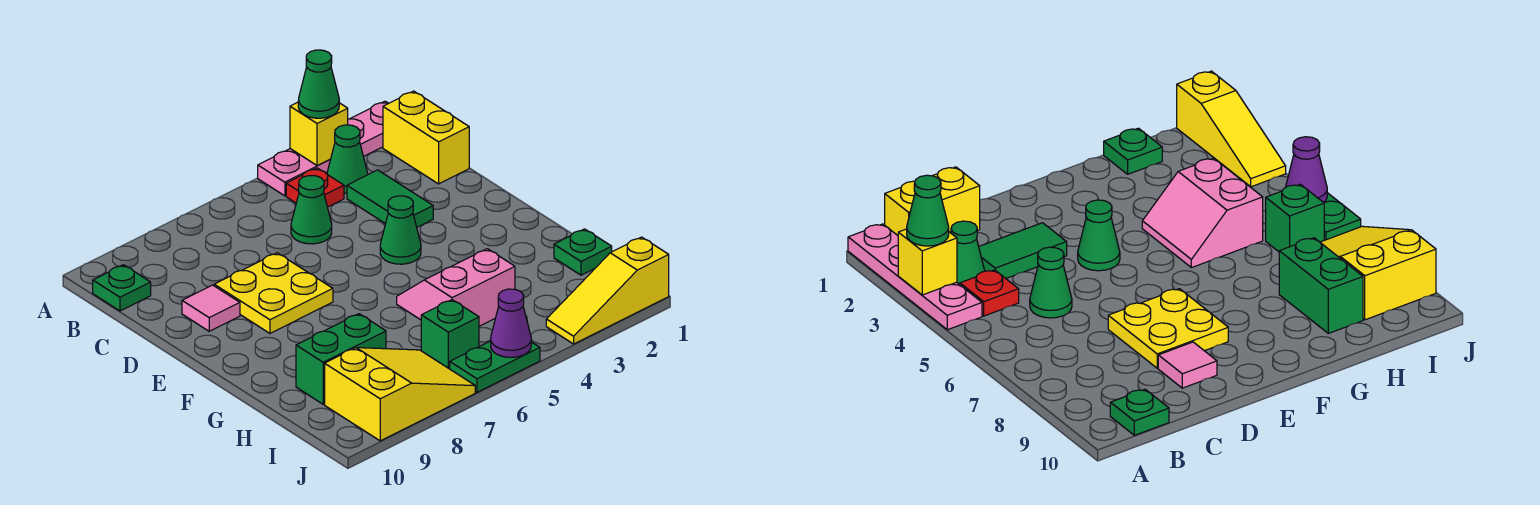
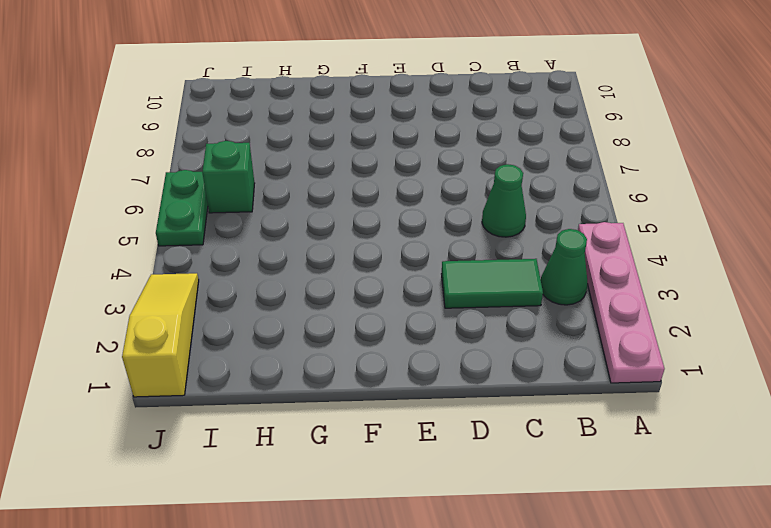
none -> yellow brick B1:C1 level 1
none -> red plate B4 level 1
none -> green plate B10 level 1

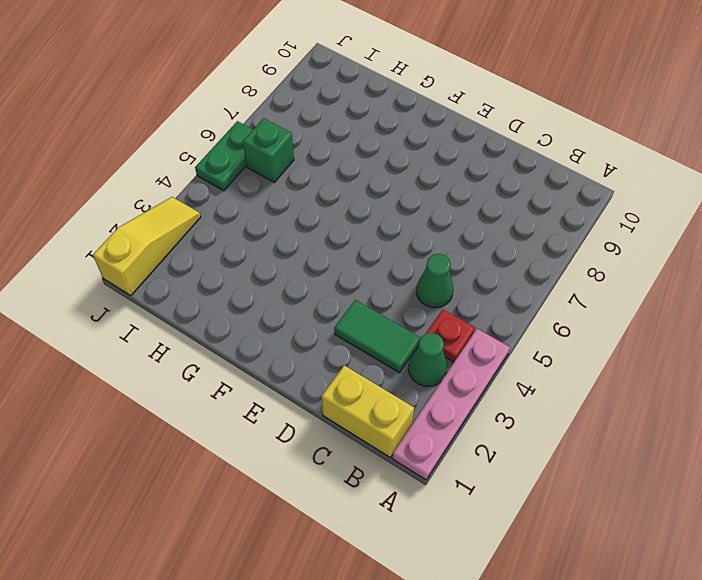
none -> green plate B10 level 1
none -> yellow plate D7:E8 level 1
none -> pink tile D9 level 1

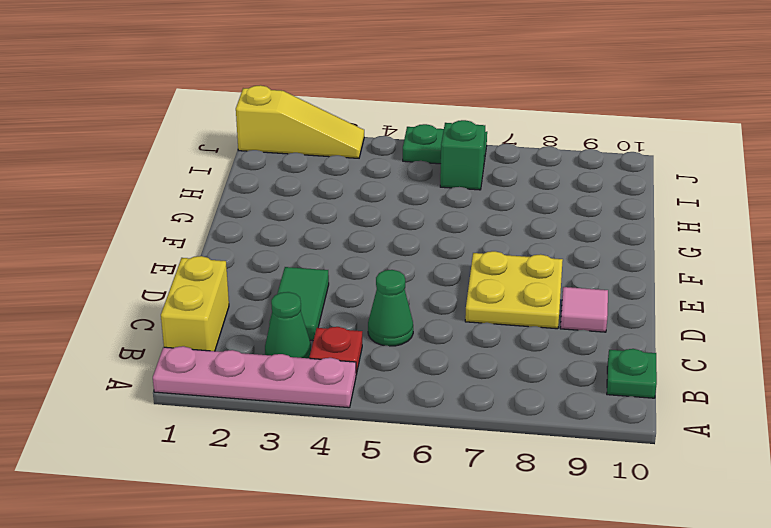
none -> green cone E4 level 1
none -> pink slope G4:H5 level 1 top H
none -> green plate H1 level 1

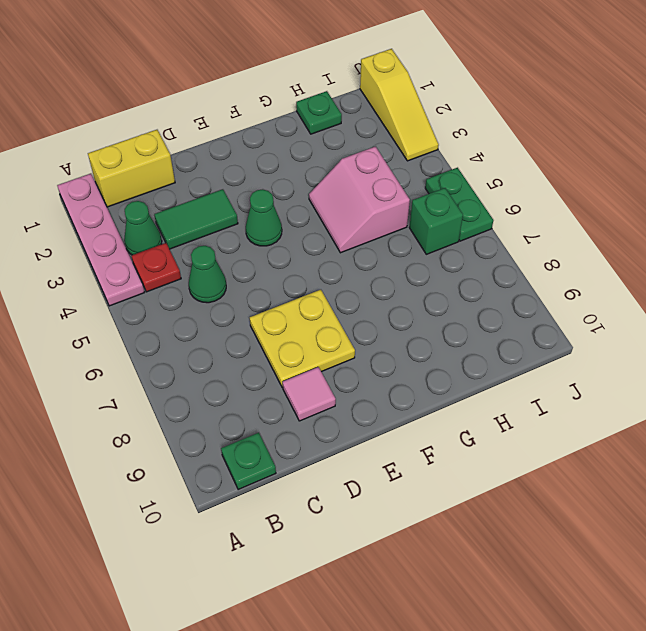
none -> green brick H8:H9 level 1
none -> yellow slope I7:J9 level 1 top 9
none -> yellow brick A3 level 2

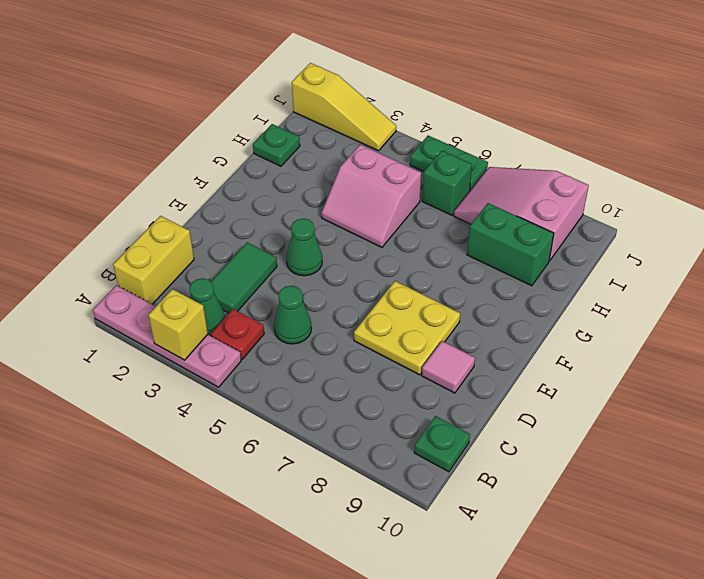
pink slope I7:J9 level 1 top 9 -> yellow slope I7:J9 level 1 top 9
none -> purple cone J5 level 2
none -> green cone A3 level 3

